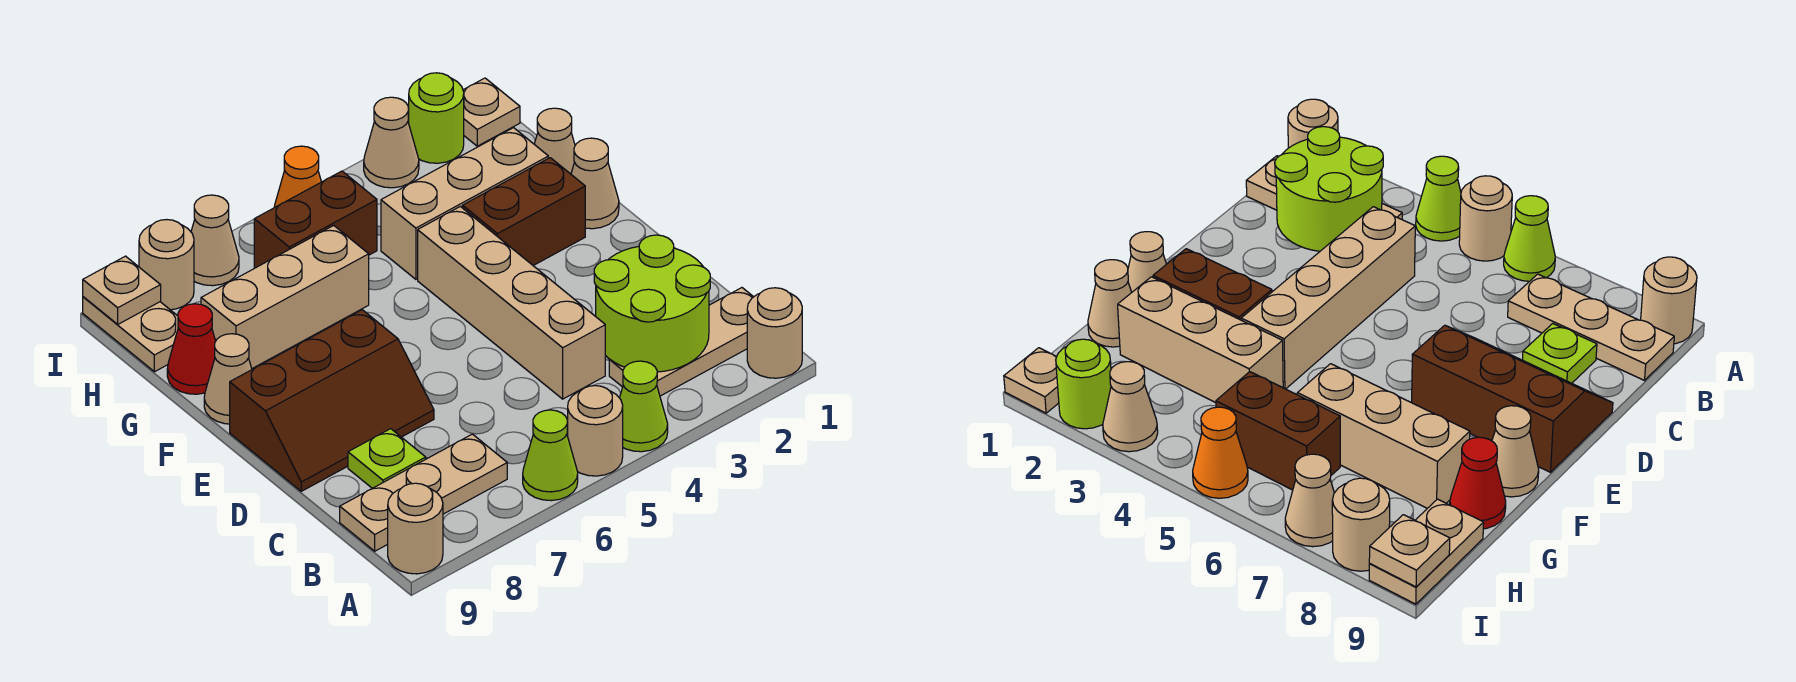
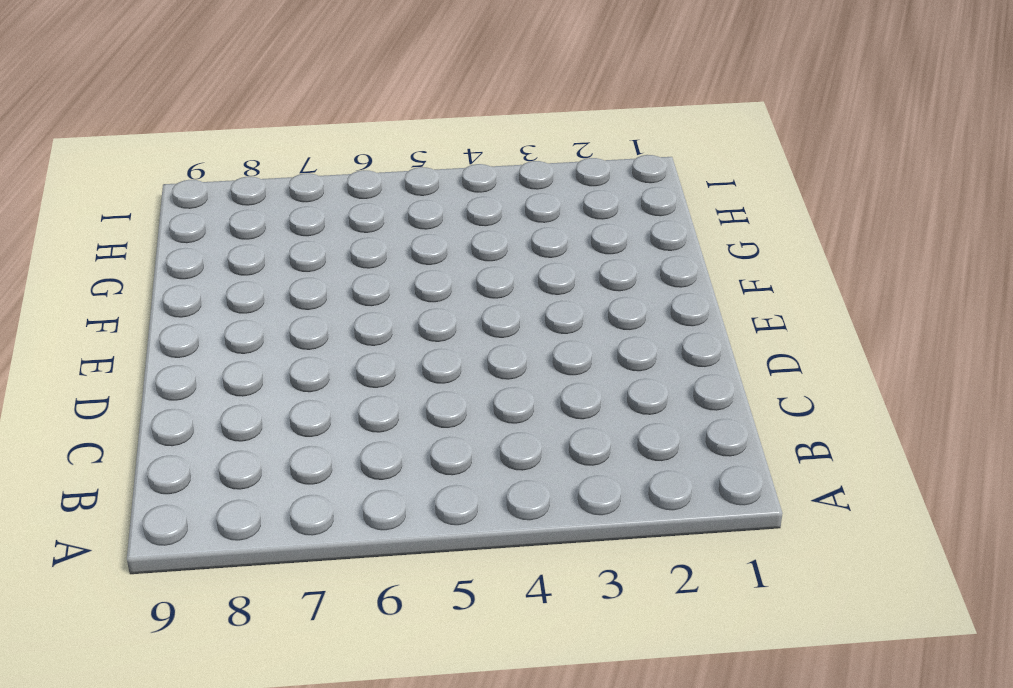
none -> tan round brick A1 level 1
none -> lime cone A4 level 1
none -> tan round brick A5 level 1

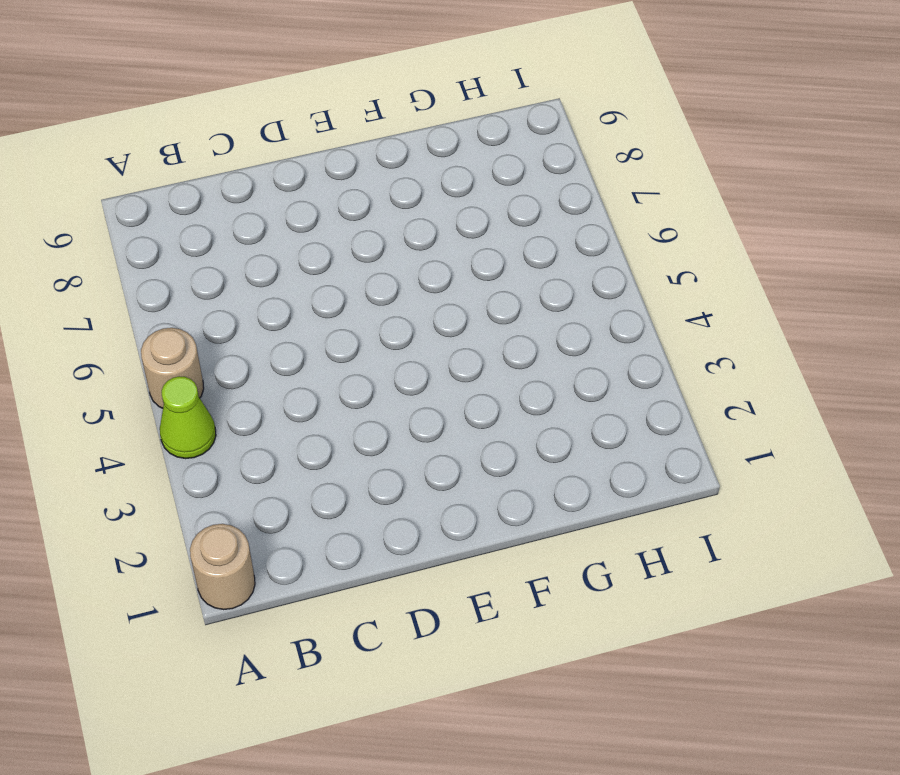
none -> lime cone A6 level 1
none -> tan round brick A9 level 1
none -> tan plate B1:B3 level 1

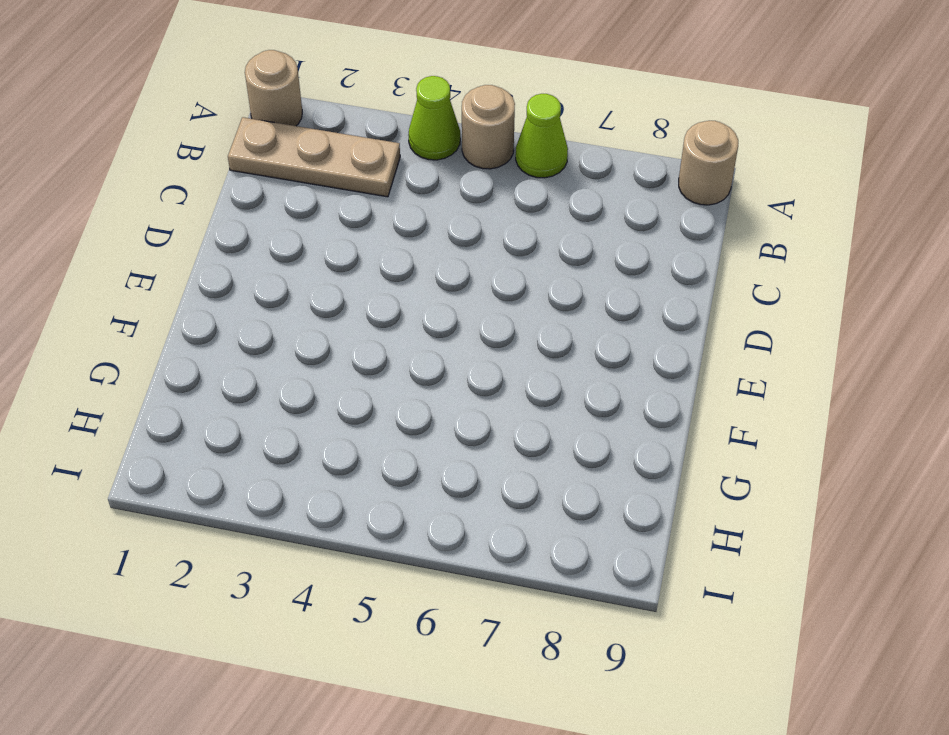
none -> tan plate B7:B9 level 1
none -> tan brick C4:F4 level 1
none -> lime plate C8 level 1

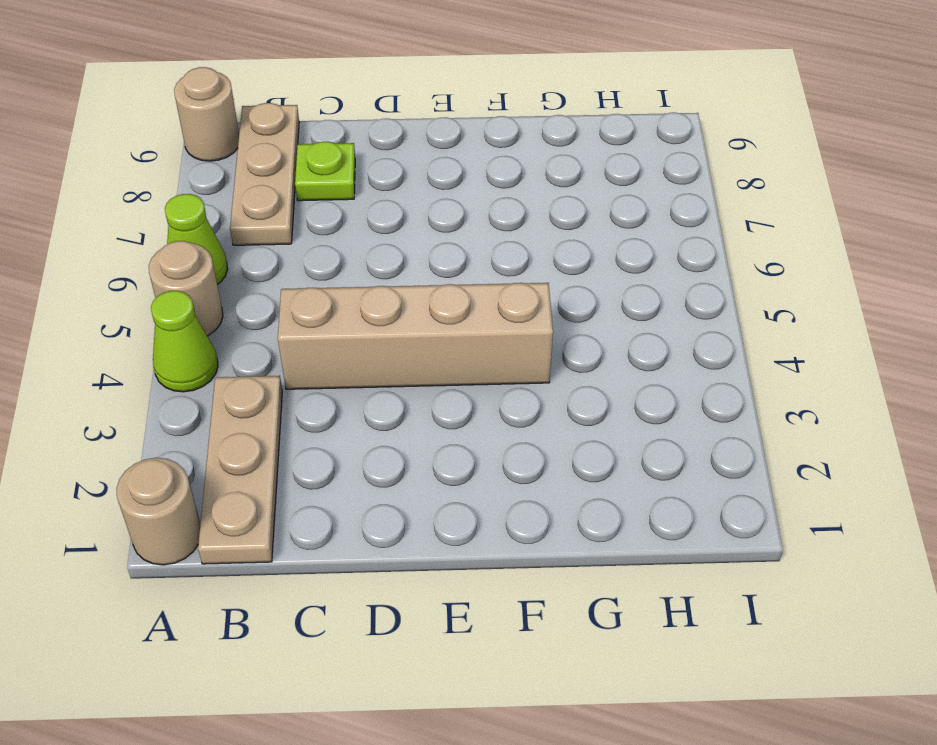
none -> brown slope D7:E9 level 1 top E
none -> tan cone F1 level 1
none -> brown brick F2:F3 level 1

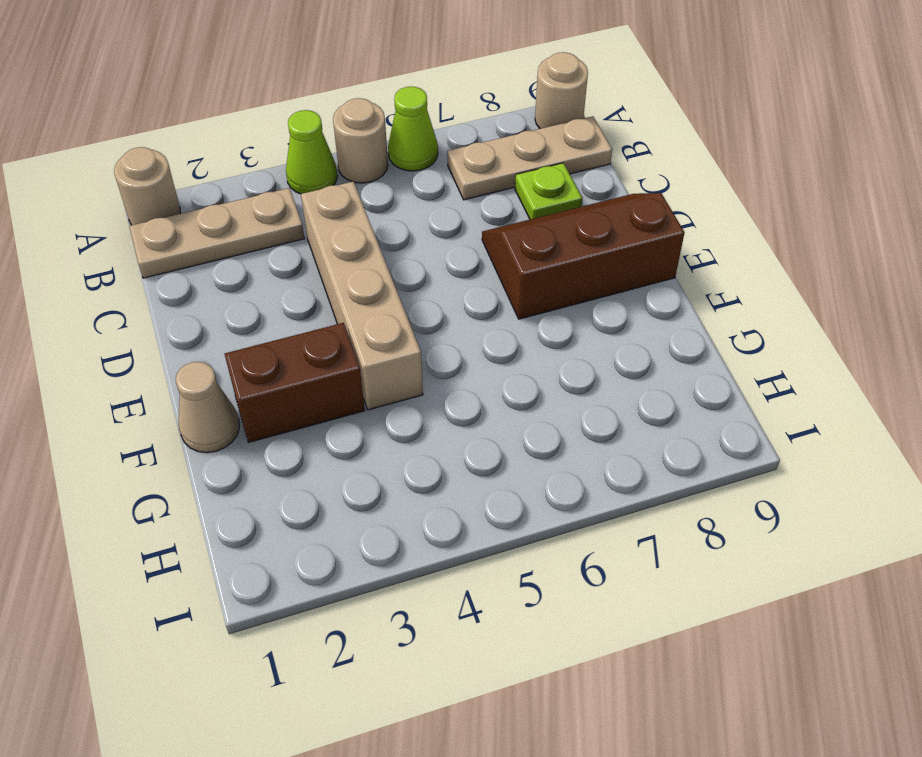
none -> tan cone F9 level 1
none -> tan cone G1 level 1
none -> tan brick G2:G4 level 1

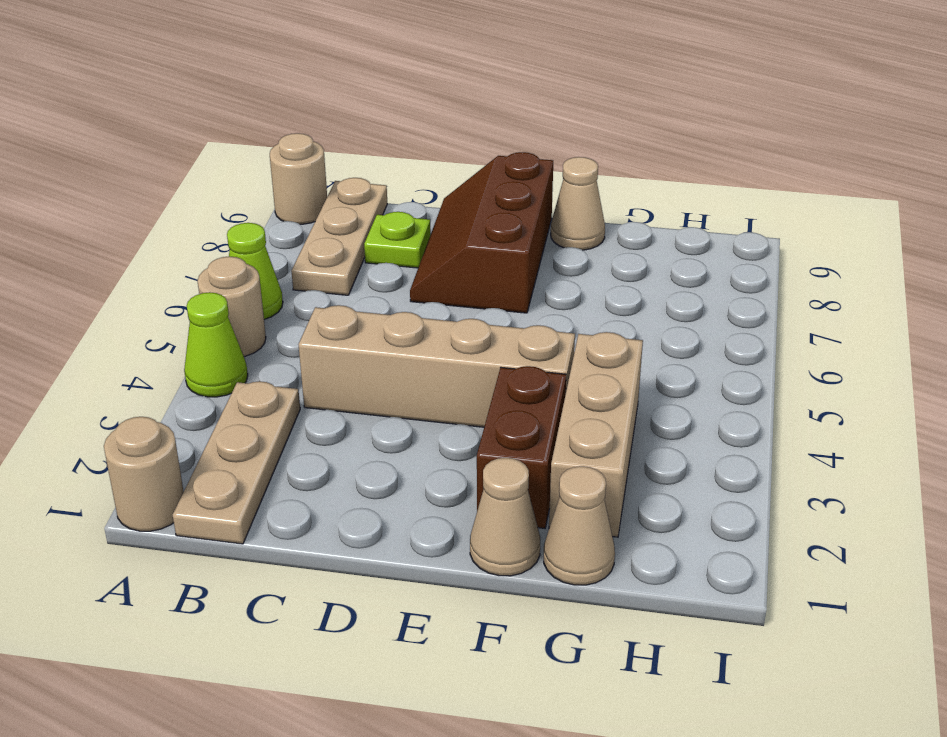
none -> tan brick G6:G8 level 1
none -> red cone G9 level 1
none -> brown brick H5:H6 level 1

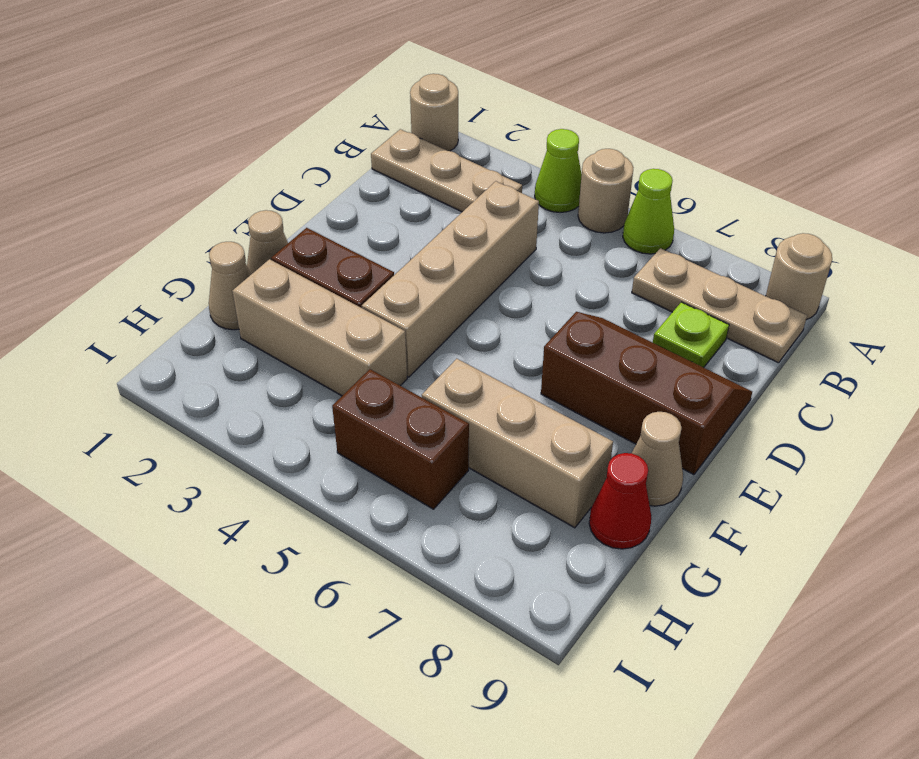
none -> tan plate H9:I9 level 1
none -> tan plate I1 level 1
none -> lime round brick I2 level 1

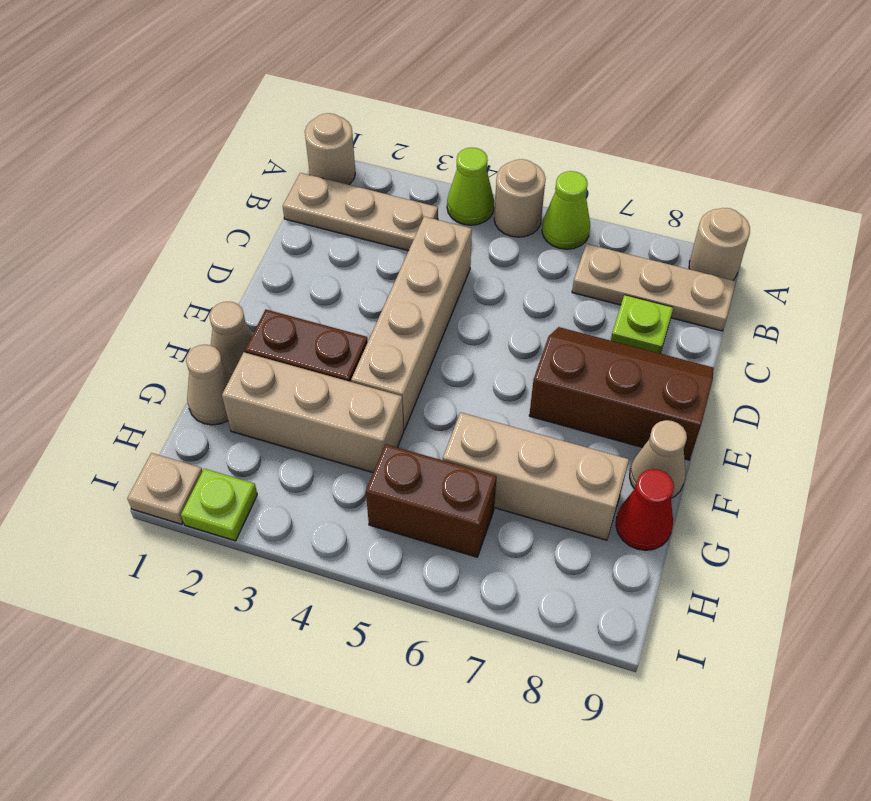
lime plate I2 level 1 -> lime round brick I2 level 1
none -> tan plate H9:I9 level 1
none -> tan cone I3 level 1
none -> orange cone I5 level 1

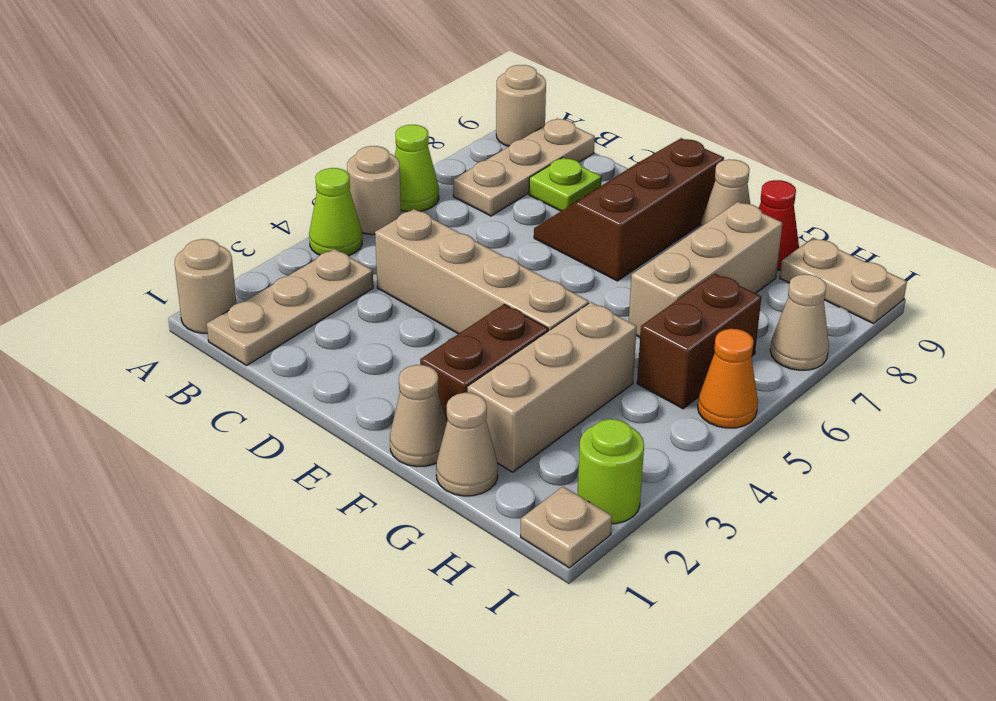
none -> tan cone I3 level 1
none -> tan round brick I8 level 1
none -> lime round brick B2:C3 level 2

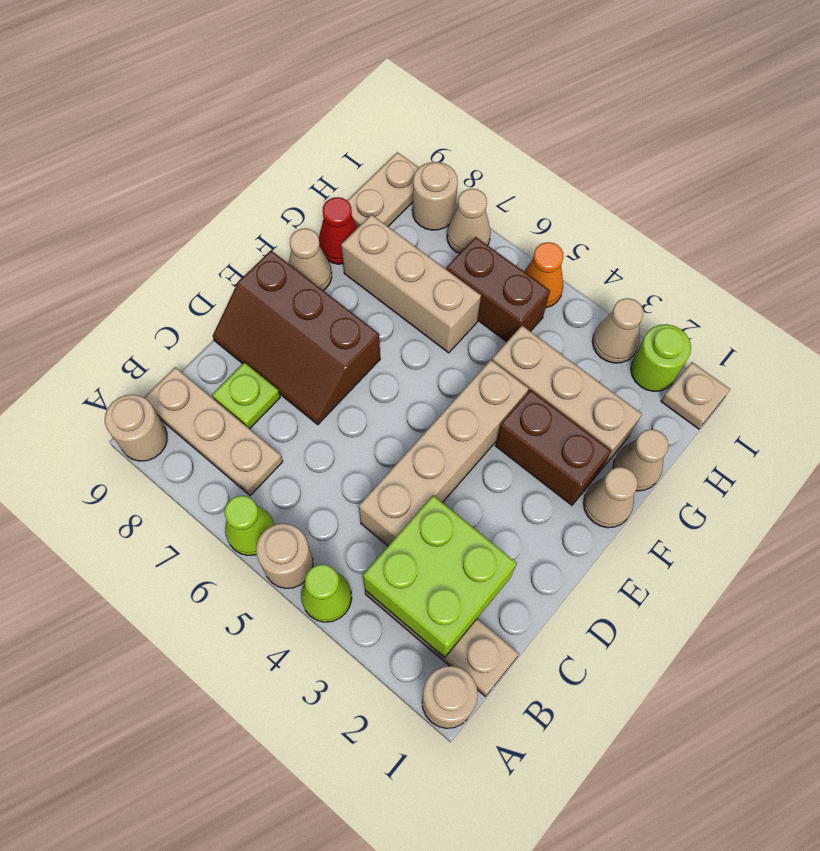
lime brick B2:C3 level 2 -> lime round brick B2:C3 level 2
none -> tan plate I9 level 2

